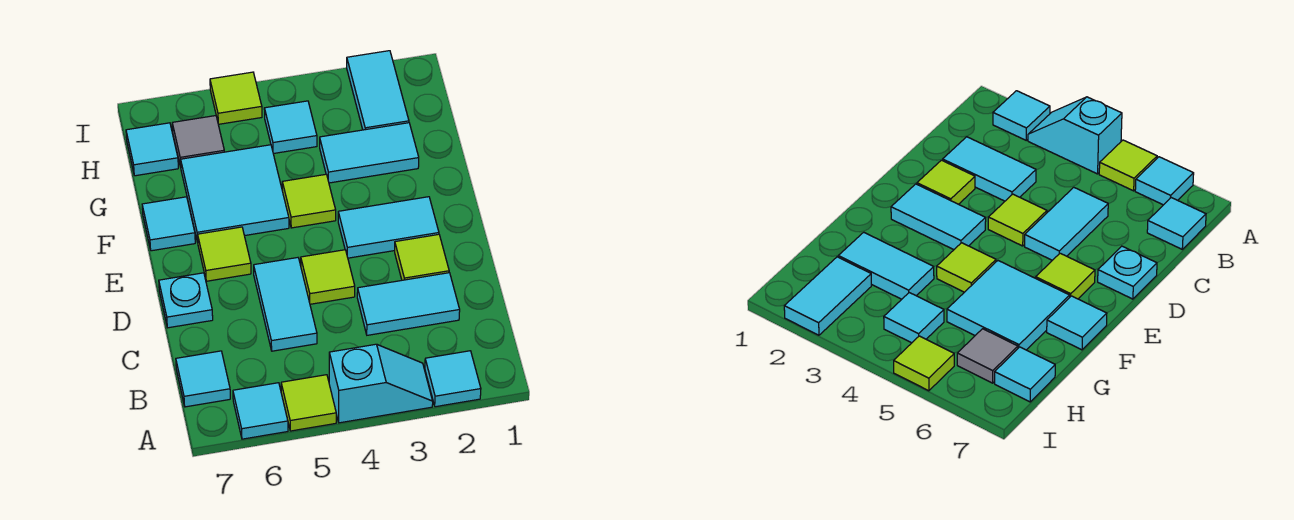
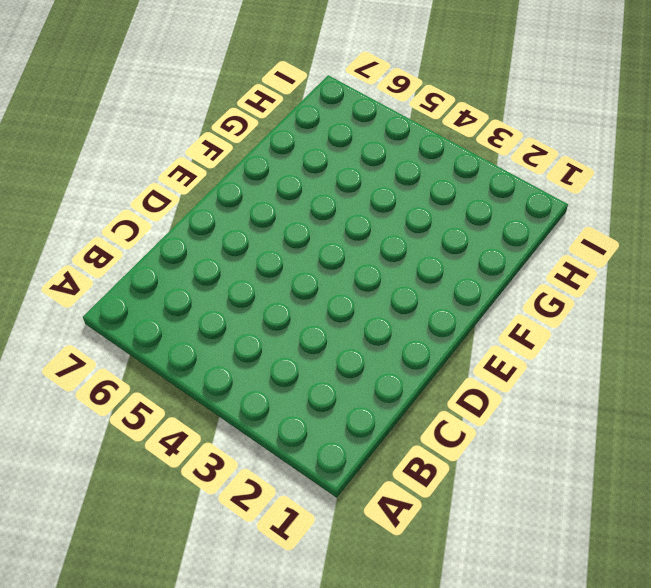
none -> cyan tile A2 level 1
none -> cyan slope A3:A4 level 1 top 4
none -> lime tile A5 level 1

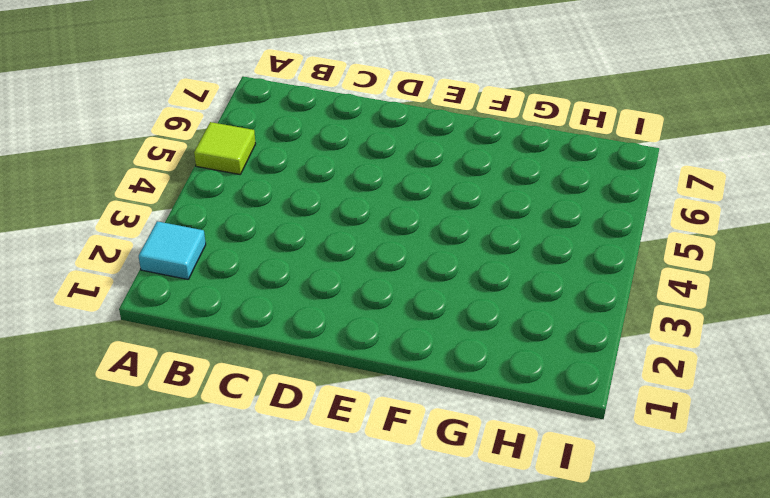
none -> cyan slope A3:A4 level 1 top 4
none -> cyan tile A6 level 1
none -> cyan tile B7 level 1

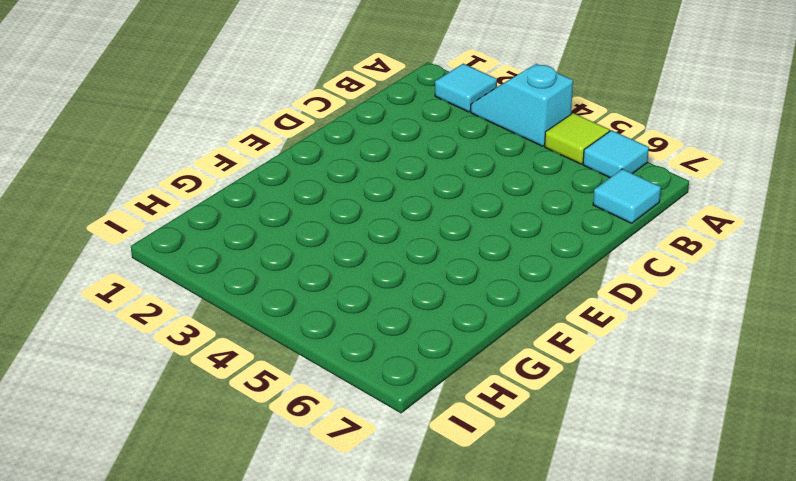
none -> cyan tile C2:C3 level 1
none -> cyan tile C5:D5 level 1
none -> lime tile D2 level 1

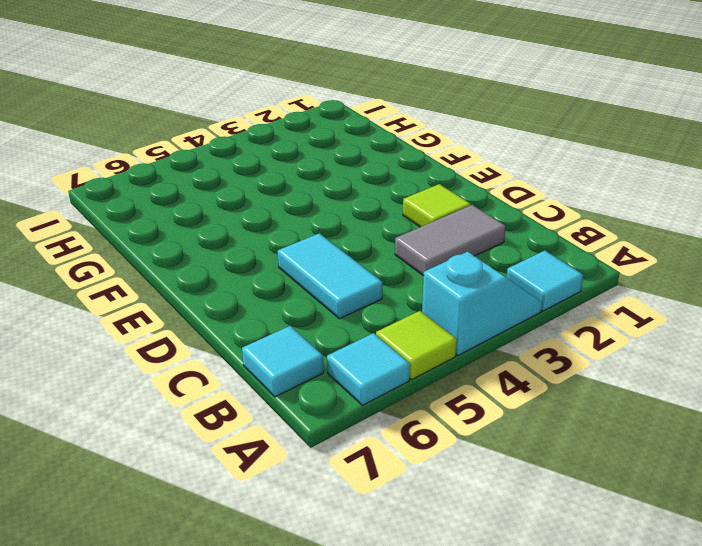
grey tile C2:C3 level 1 -> cyan tile C2:C3 level 1
none -> lime tile D4 level 1
none -> cyan plate D7 level 1
none -> cyan tile E2:E3 level 1

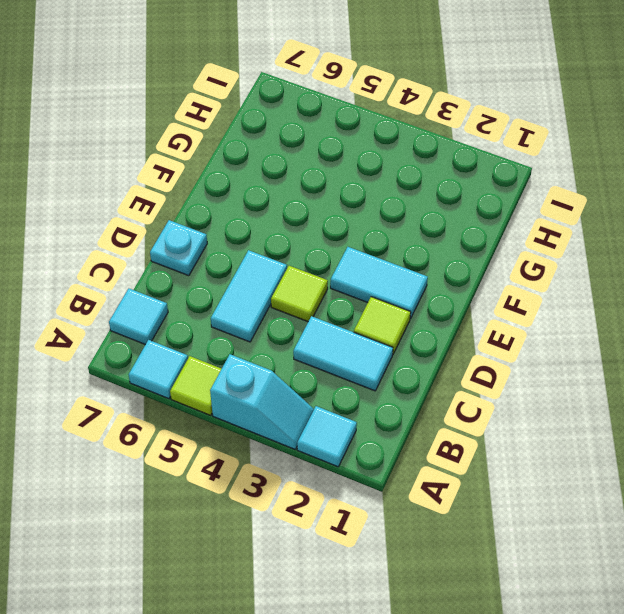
none -> lime tile E6 level 1
none -> lime tile F4 level 1
none -> cyan tile F5:G6 level 1

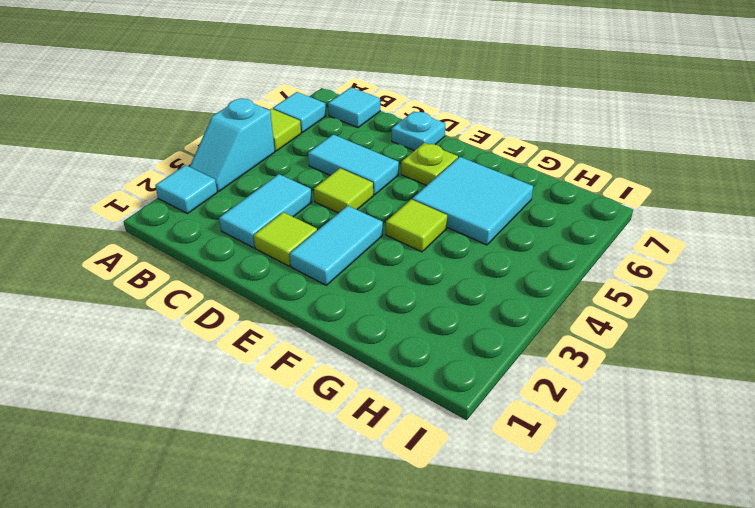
lime plate E6 level 1 -> lime tile E6 level 1
none -> cyan tile F7 level 1
none -> cyan tile G2:G3 level 1
none -> cyan tile H2:I2 level 1

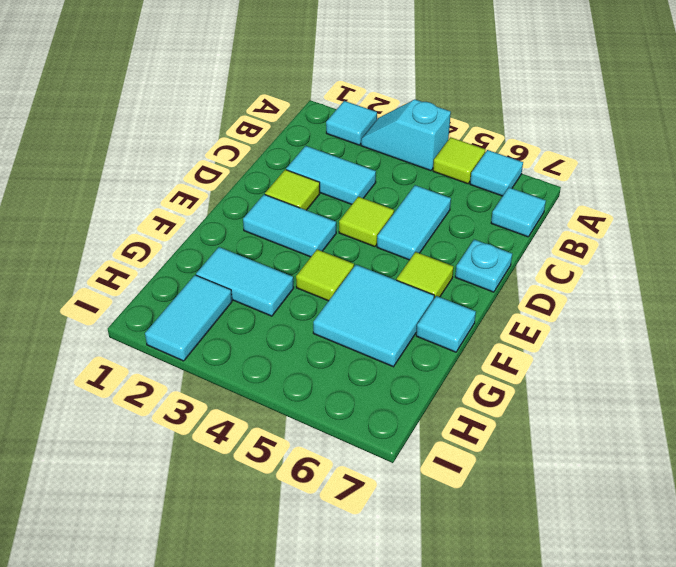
none -> cyan tile H4 level 1
none -> grey tile H6 level 1
none -> cyan tile H7 level 1

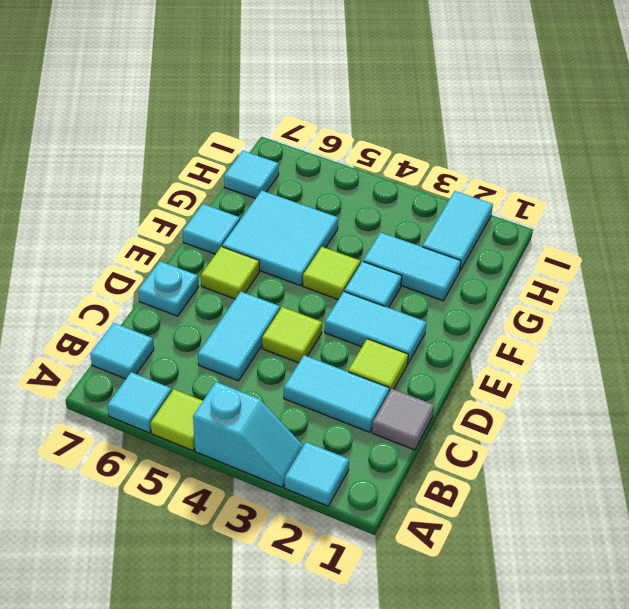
grey tile C1 level 1 -> grey tile H6 level 1
cyan tile F3 level 1 -> cyan tile H4 level 1
none -> lime tile I5 level 1

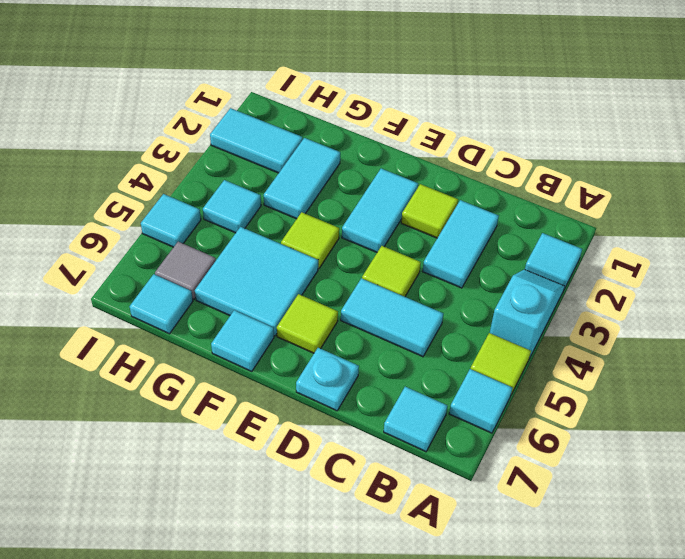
cyan tile I5 level 1 -> lime tile I5 level 1

